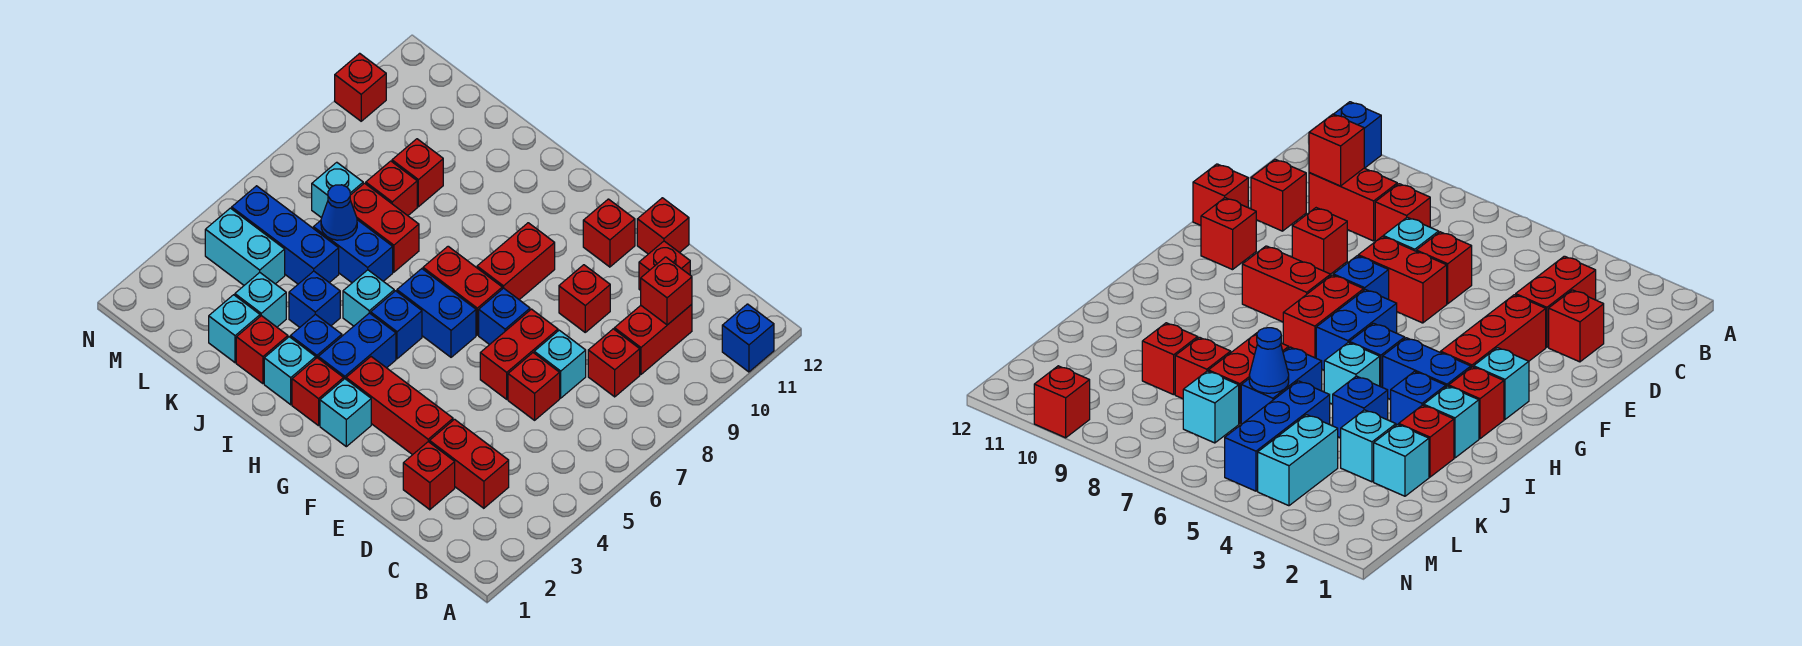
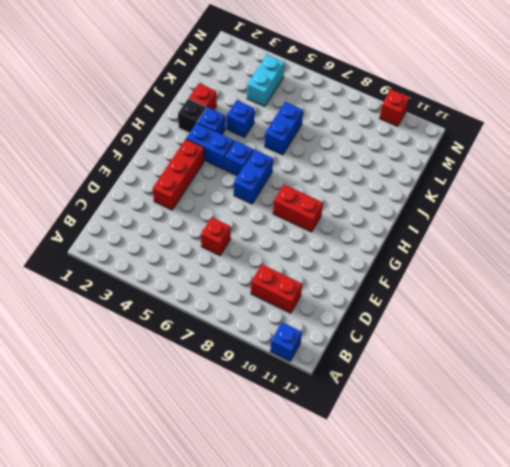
black brick I2 level 1 -> cyan brick I2 level 1
none -> red brick C3:D3 level 1
none -> red brick C8 level 1
none -> red brick D2 level 1
none -> cyan brick D7 level 1

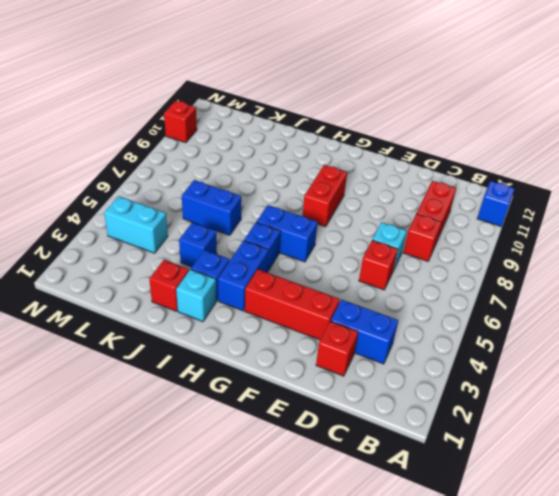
blue brick C3:D3 level 1 -> red brick C3:D3 level 1
none -> red brick D11 level 1
none -> red brick E6:E7 level 1
none -> red brick E9 level 1
none -> red brick E12 level 1

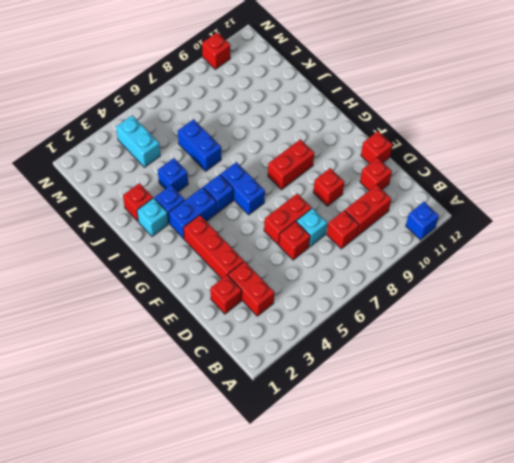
none -> blue brick F7 level 1
none -> red brick F11 level 1
none -> cyan brick G2 level 1
none -> red brick G7:H7 level 1

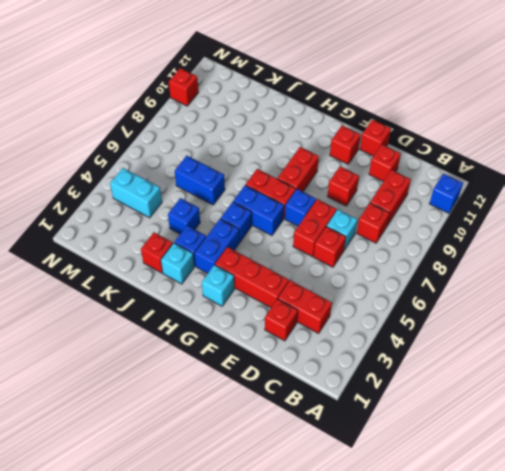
none -> red brick H2 level 1
none -> cyan brick I5 level 1
none -> red brick J7:K7 level 1
none -> cyan brick K2 level 1

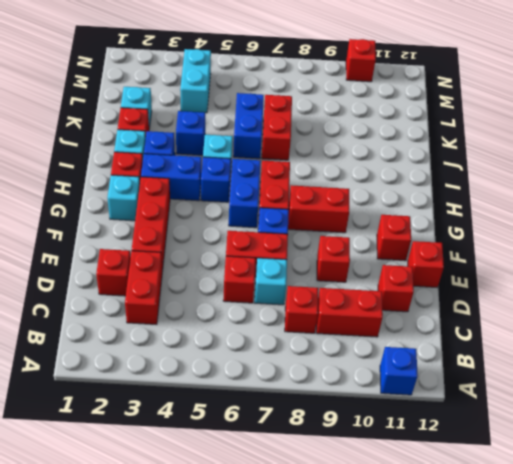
none -> cyan brick K3 level 1
none -> blue brick K5:M5 level 1
none -> red brick K8 level 1
none -> red brick K9 level 1

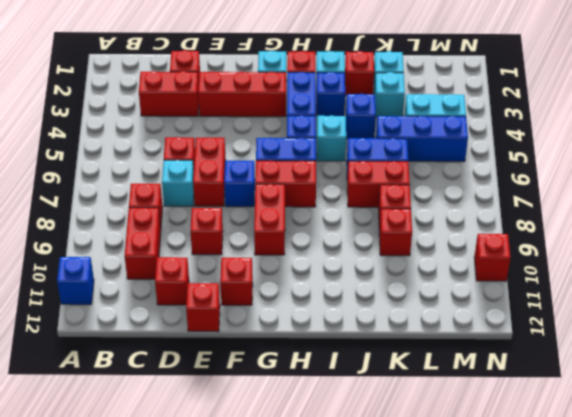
none -> cyan brick L7 level 1
none -> red brick C10 level 2
none -> blue cone K6 level 2

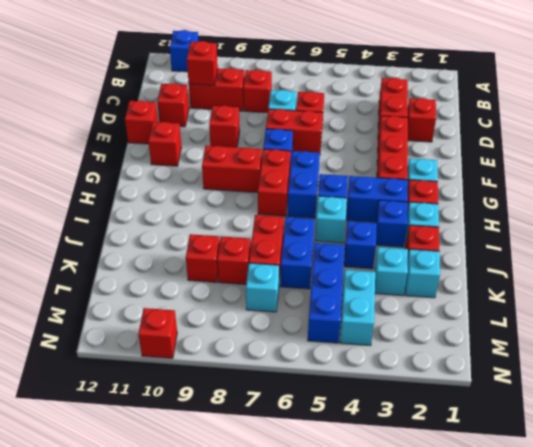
none -> blue cone K6 level 2

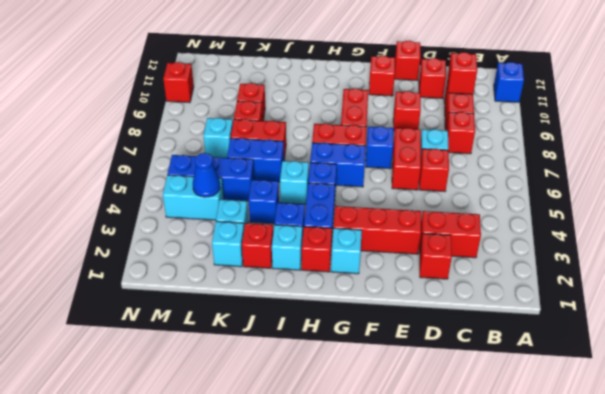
blue cone L4 level 2 -> blue cone K6 level 2

